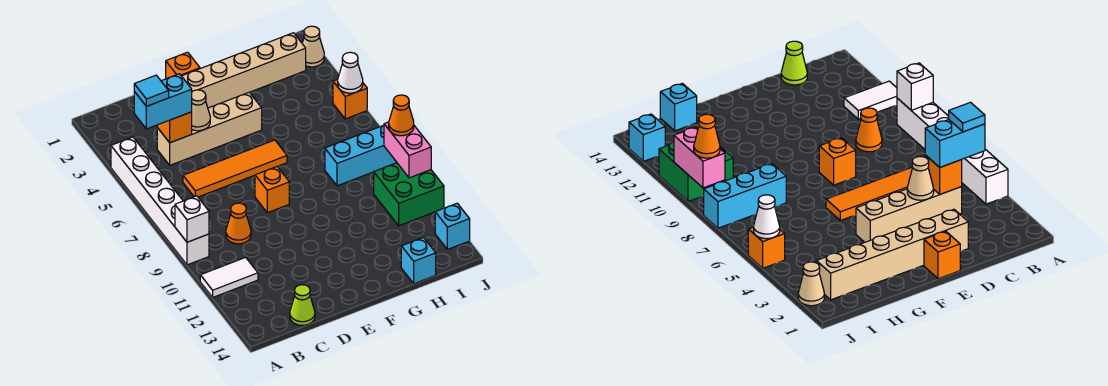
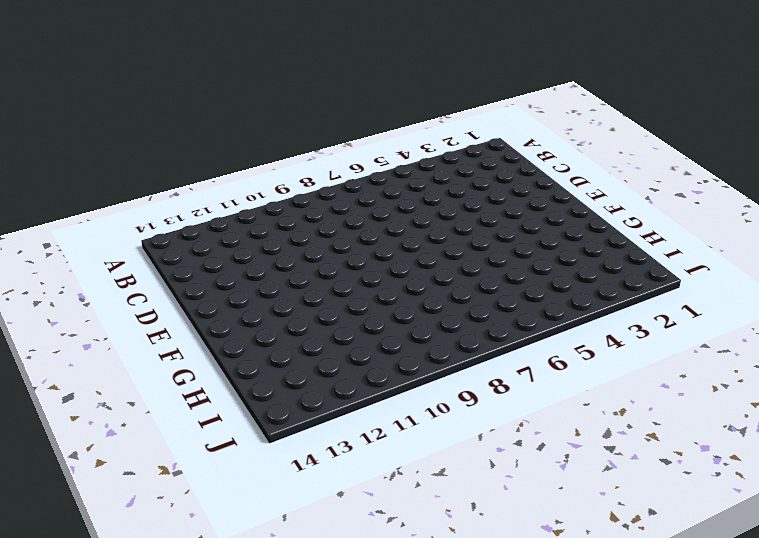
none -> white brick A4:A9 level 1
none -> white tile A11:B11 level 1
none -> tan brick C4:F4 level 1

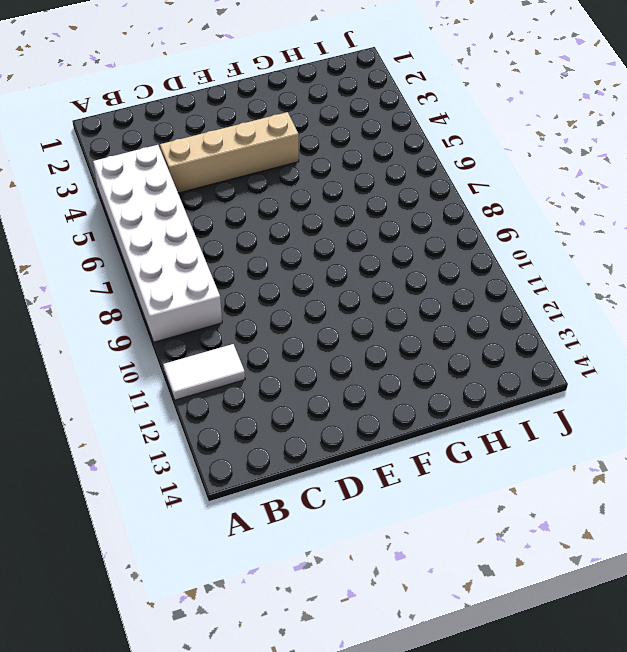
white brick A4:B9 level 1 -> white brick A4:A9 level 1
none -> orange tile C6:F6 level 1
none -> orange cone C9 level 1
none -> lime cone C14 level 1

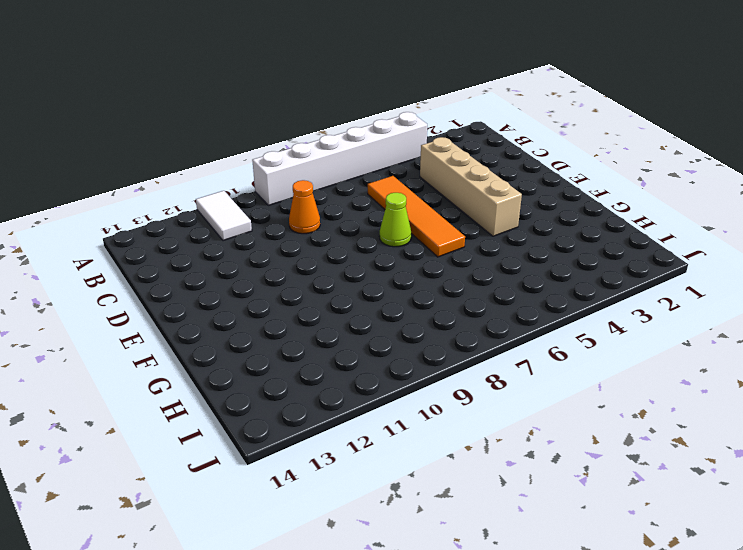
lime cone E7 level 1 -> lime cone C14 level 1
none -> tan brick D2:I2 level 1
none -> orange brick E1 level 1
none -> orange brick E8 level 1

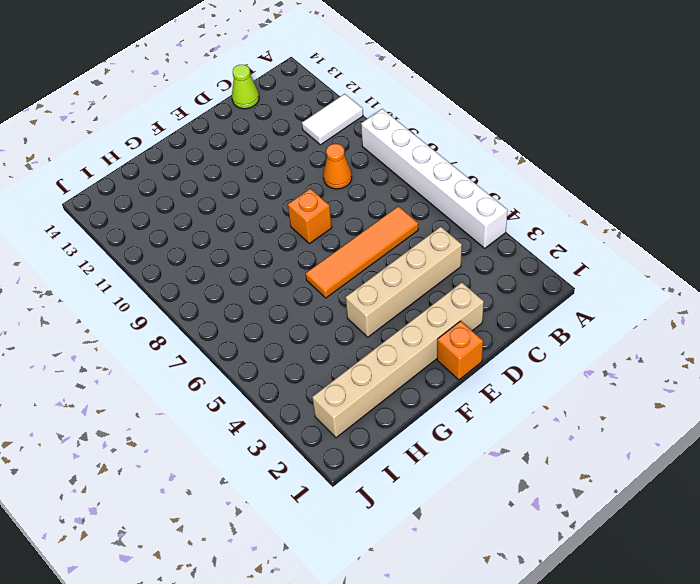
none -> cyan brick H8:J8 level 1
none -> cyan brick H14 level 1
none -> green brick I10:J11 level 1

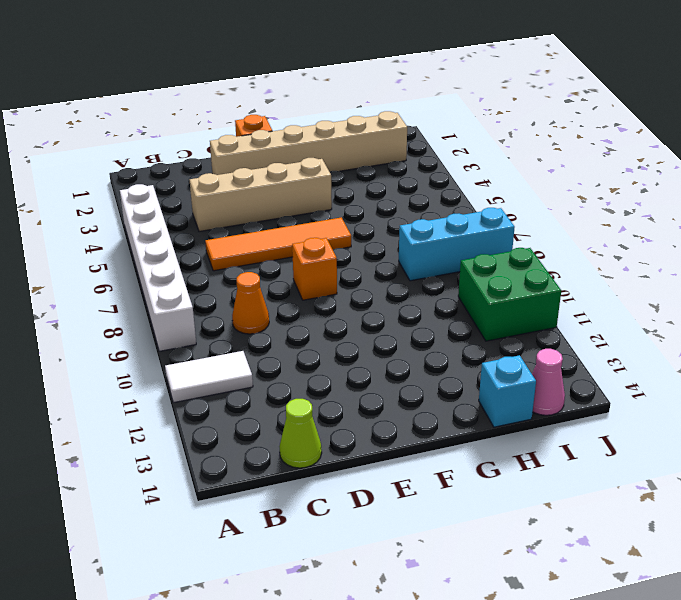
pink cone I14 level 1 -> none
none -> tan cone J2 level 1
none -> orange brick J5 level 1
none -> cyan brick J13 level 1

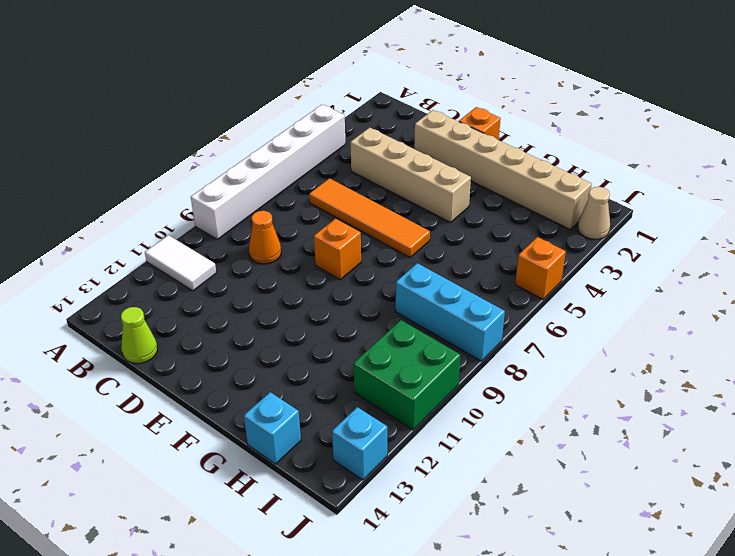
none -> white brick A9 level 2
none -> orange brick C4 level 2
none -> tan cone D4 level 2

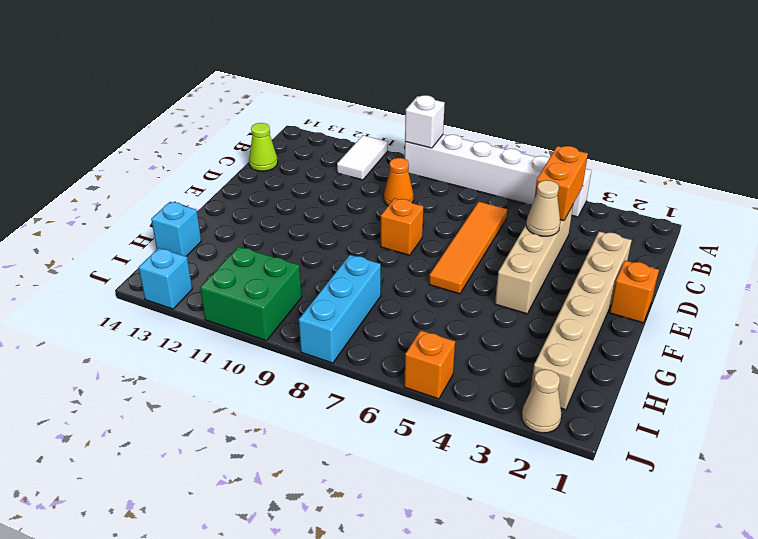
orange brick B4:C4 level 2 -> orange brick C4 level 2
none -> white cone J5 level 2
none -> pink brick J9:J10 level 2
none -> cyan brick B4:C4 level 3

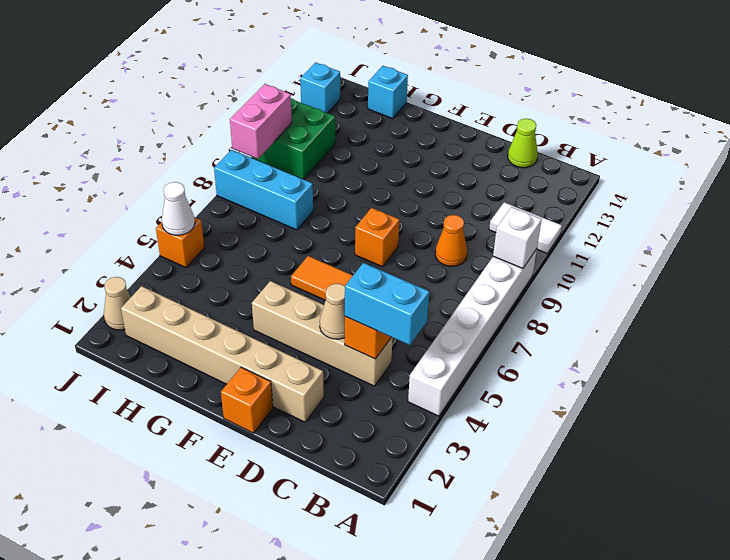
none -> orange cone J9 level 3
none -> cyan tile B4 level 4

